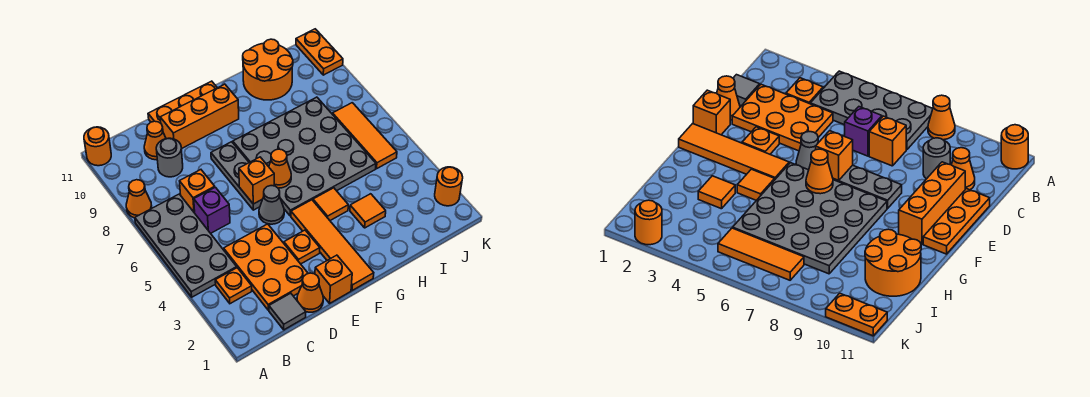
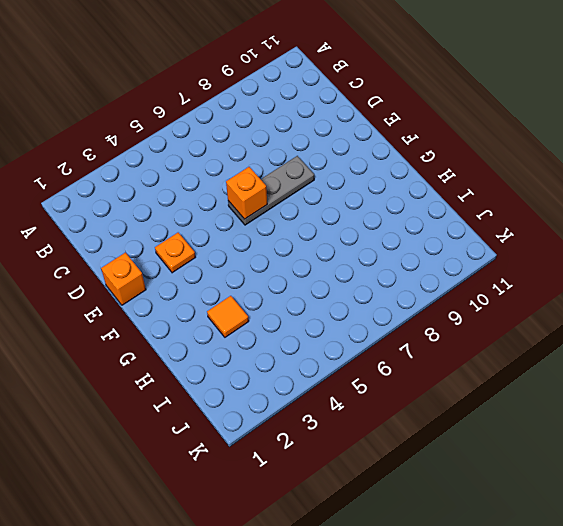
none -> grey plate A4:B7 level 1
none -> orange cone A8 level 1
none -> orange round brick A11 level 1

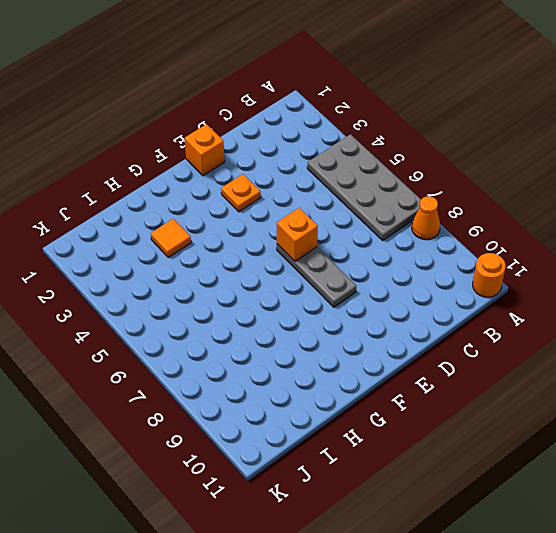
none -> orange plate B3 level 1
none -> grey tile C1 level 1
none -> orange plate C2:D4 level 1

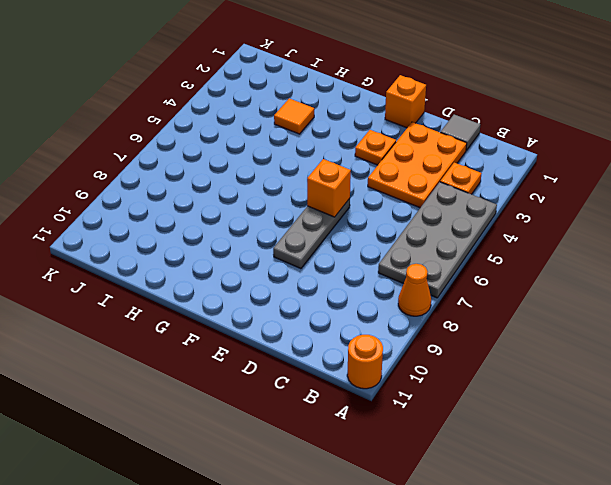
none -> purple brick C6 level 1
none -> orange brick C7 level 1
none -> grey round brick C9 level 1

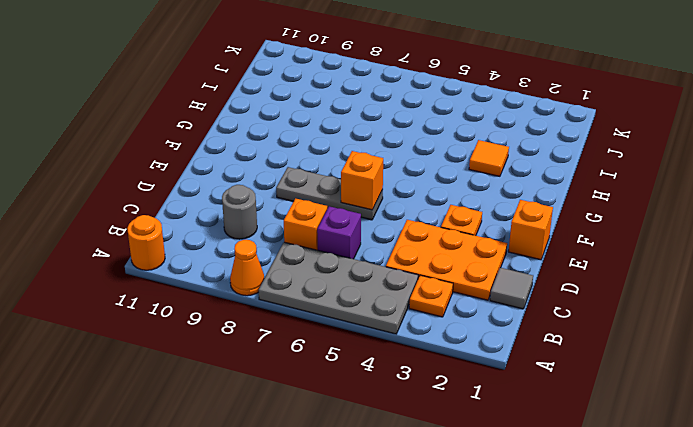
none -> orange cone C10 level 1
none -> orange cone D1 level 1
none -> orange brick D10:F10 level 1

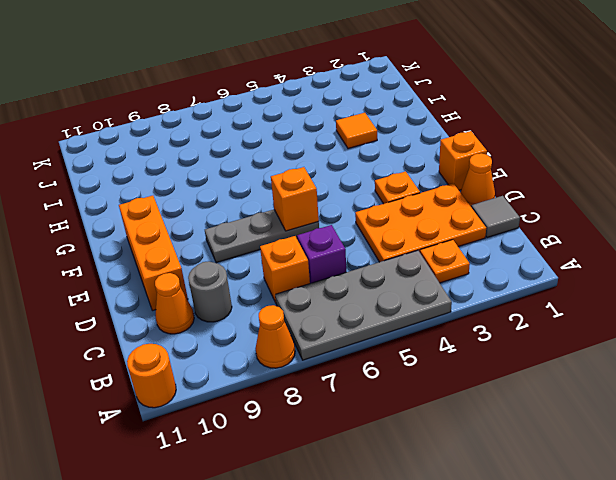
none -> orange plate D11:F11 level 1
none -> grey cone E5 level 1
none -> orange tile F1:F4 level 1

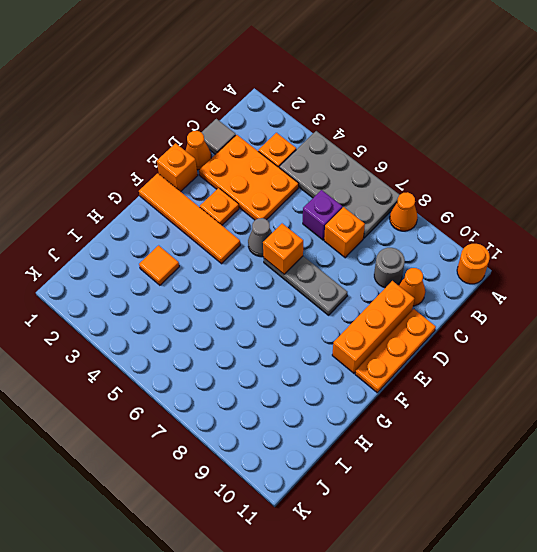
none -> grey plate F5:I8 level 1
none -> orange tile G4 level 1
none -> orange round brick H10:I11 level 1

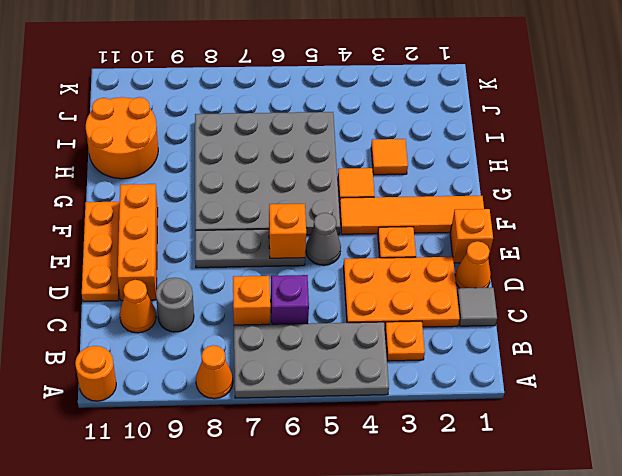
none -> orange tile J5:J7 level 1
none -> orange round brick K2 level 1
none -> orange plate K10:K11 level 1

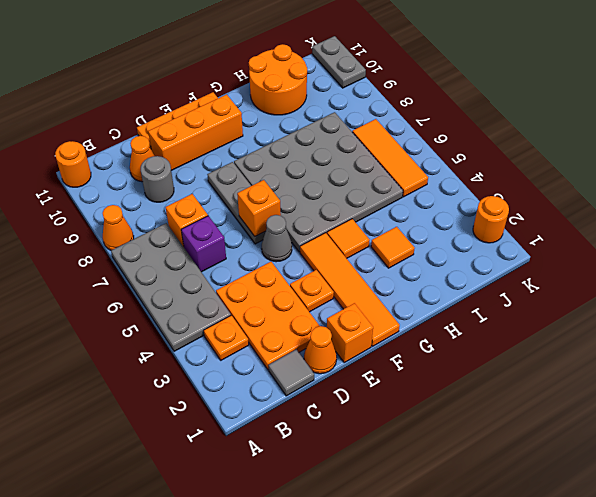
grey plate K10:K11 level 1 -> orange plate K10:K11 level 1
none -> orange cone F6 level 2

